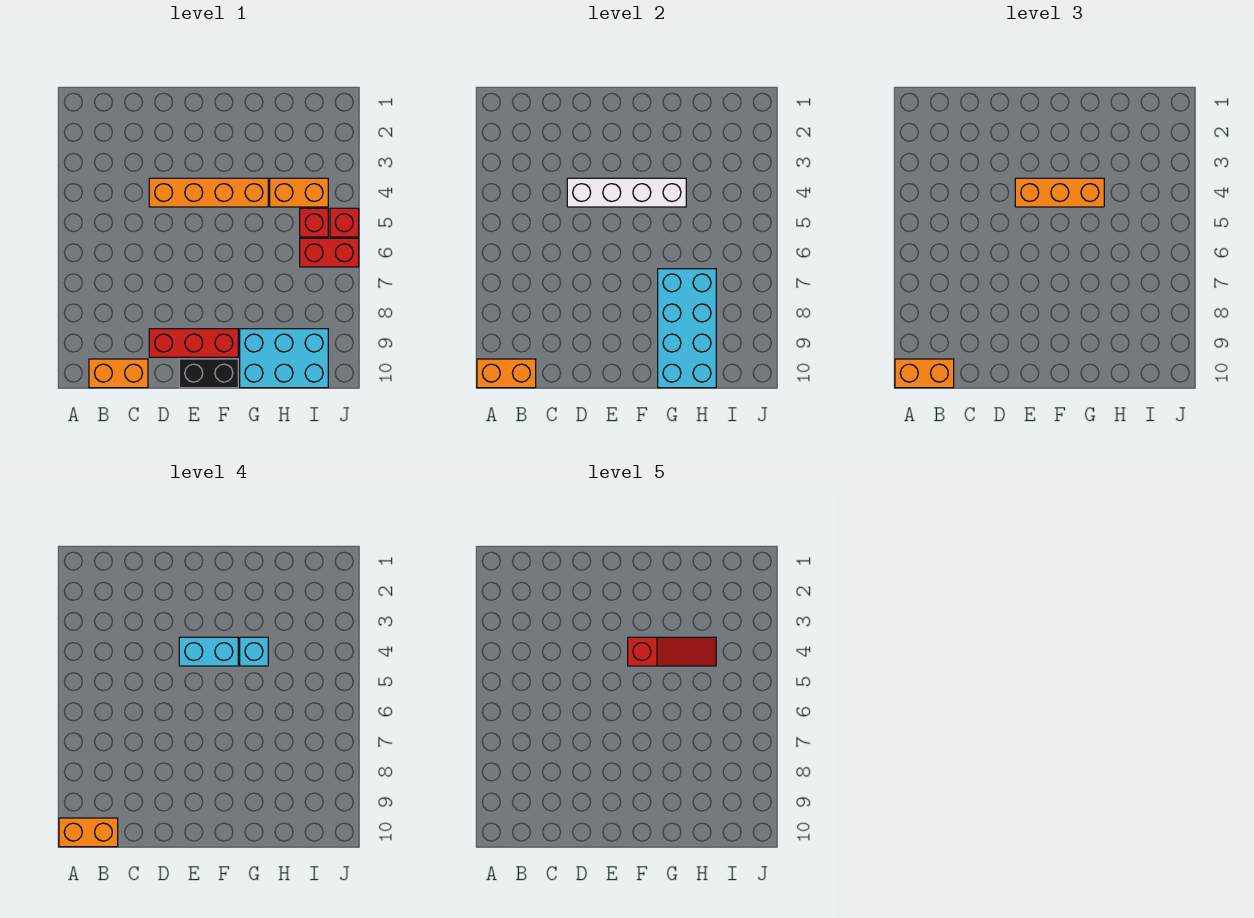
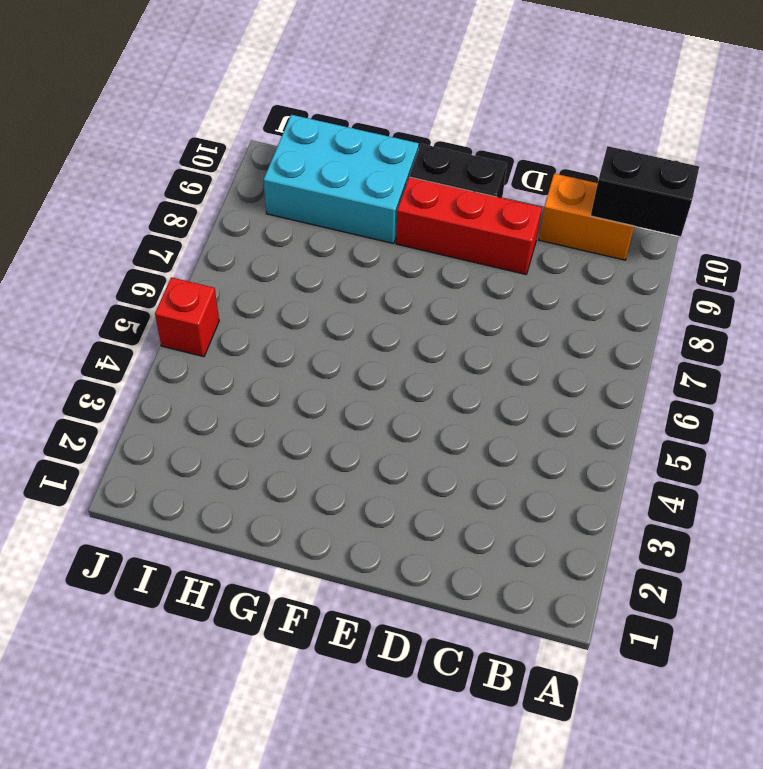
black brick A10:B10 level 2 -> orange brick A10:B10 level 2
none -> orange brick D4:G4 level 1
none -> orange brick H4:I4 level 1
none -> red brick I5 level 1

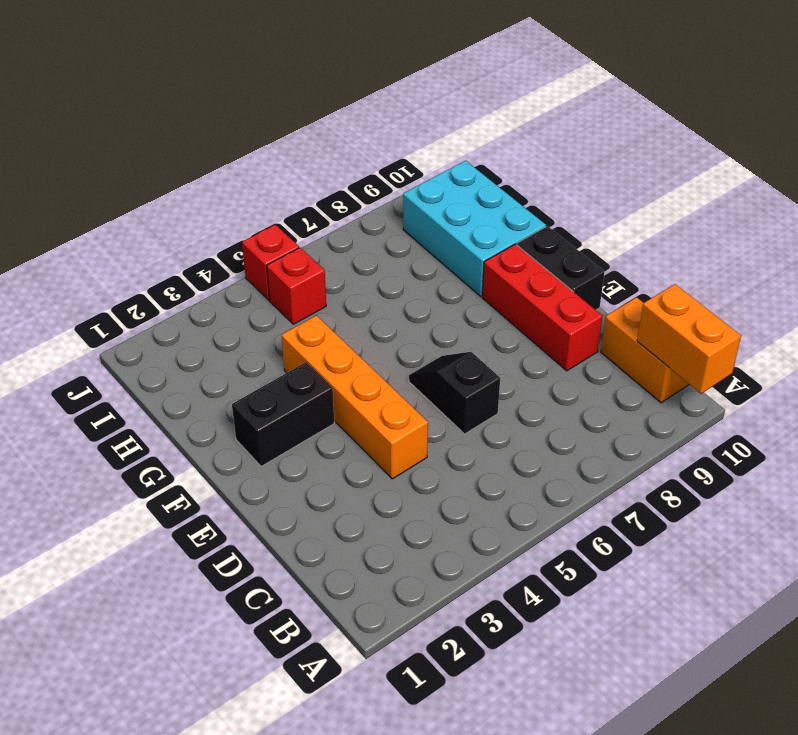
black slope D6:E6 level 1 top D -> none
black brick F2:F3 level 1 -> none
none -> orange brick H4:I4 level 1
none -> red brick I6:J6 level 1
none -> white brick D4:G4 level 2

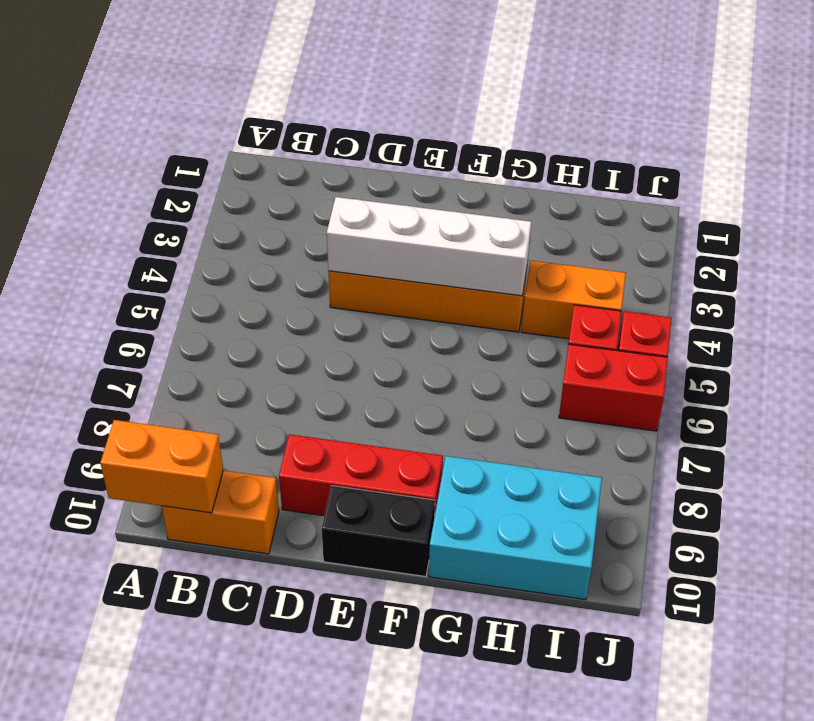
none -> cyan brick G7:H10 level 2
none -> orange brick A10:B10 level 3
none -> orange brick E4:G4 level 3

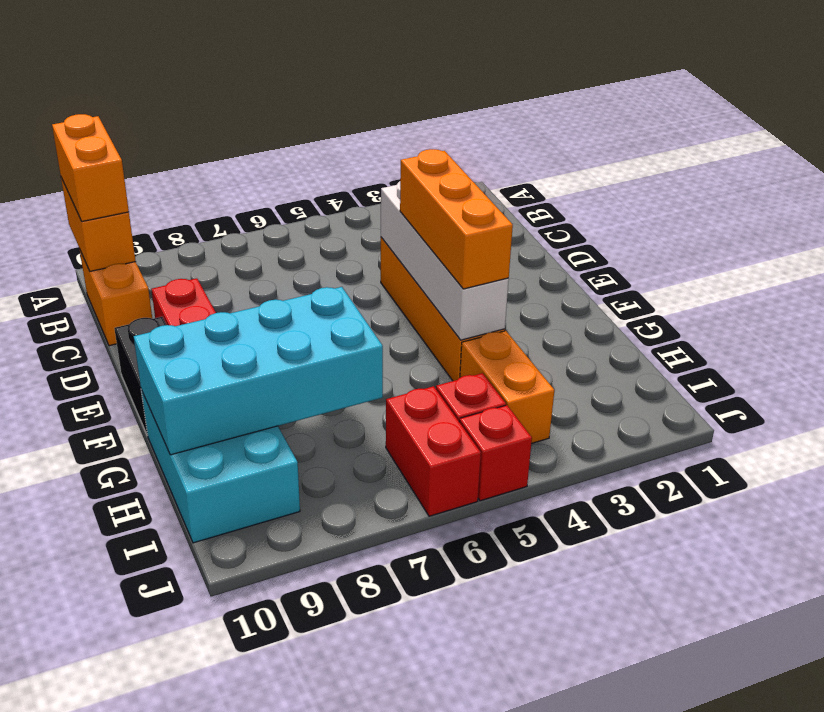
none -> orange brick A10:B10 level 4
none -> cyan brick E4:F4 level 4
none -> cyan brick G4 level 4

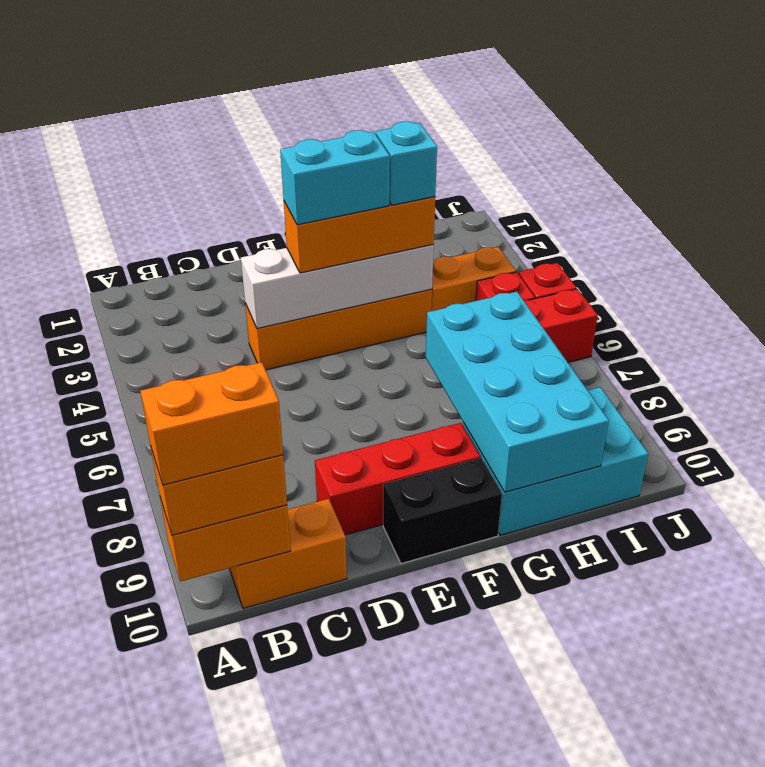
none -> red slope F4:H4 level 5 top F

